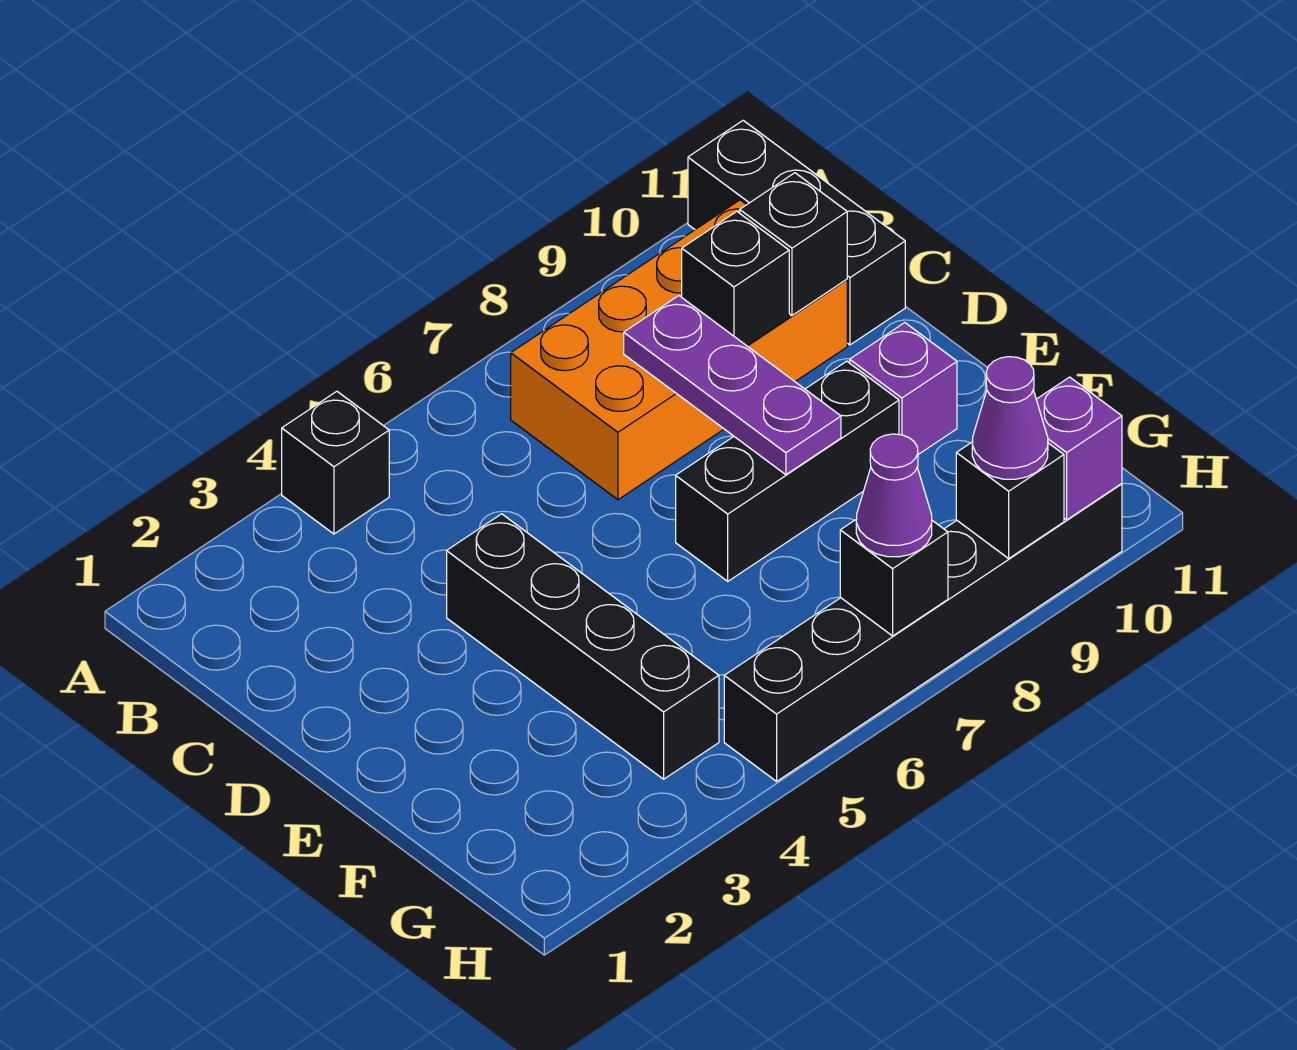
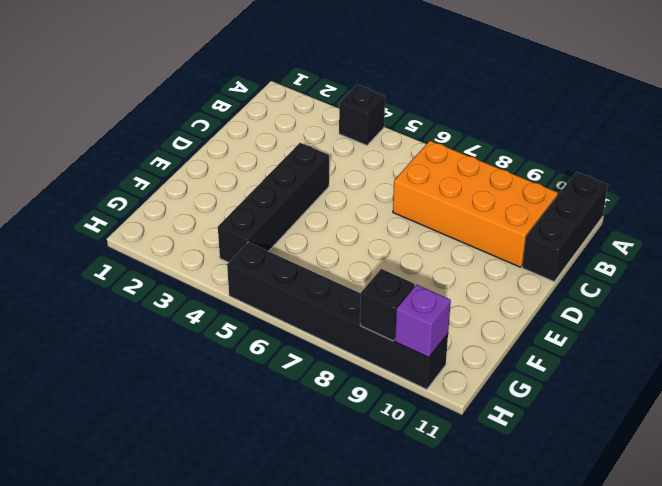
none -> black brick E7:E9 level 1
none -> purple brick E10 level 1
none -> purple plate C8:E8 level 2

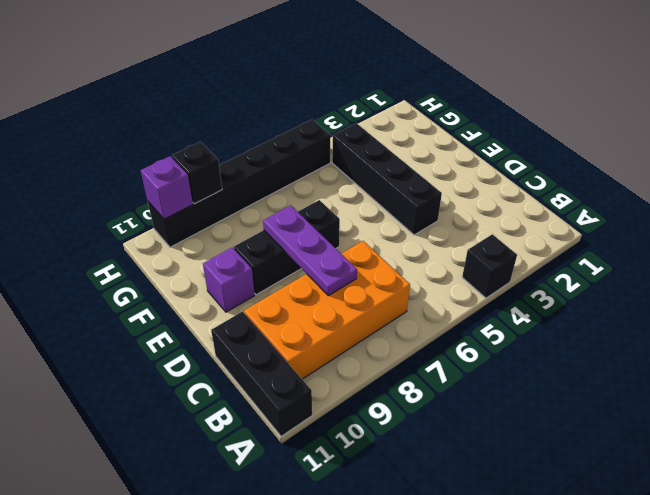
none -> black brick C9 level 2
none -> black brick C10 level 2
none -> black brick H7 level 2

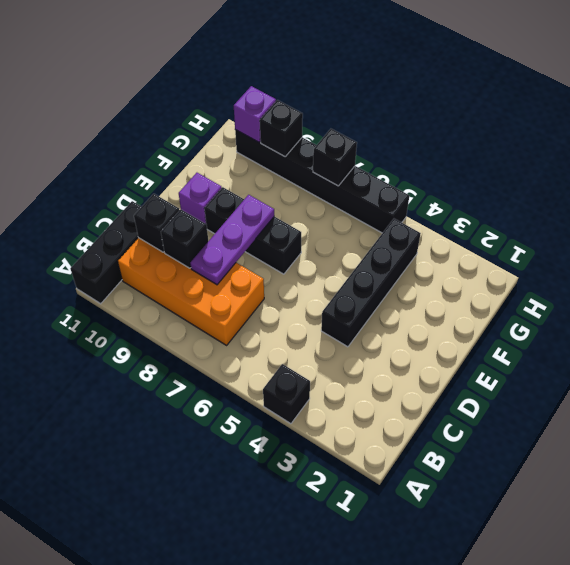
none -> purple cone H7 level 3
none -> purple cone H9 level 3

